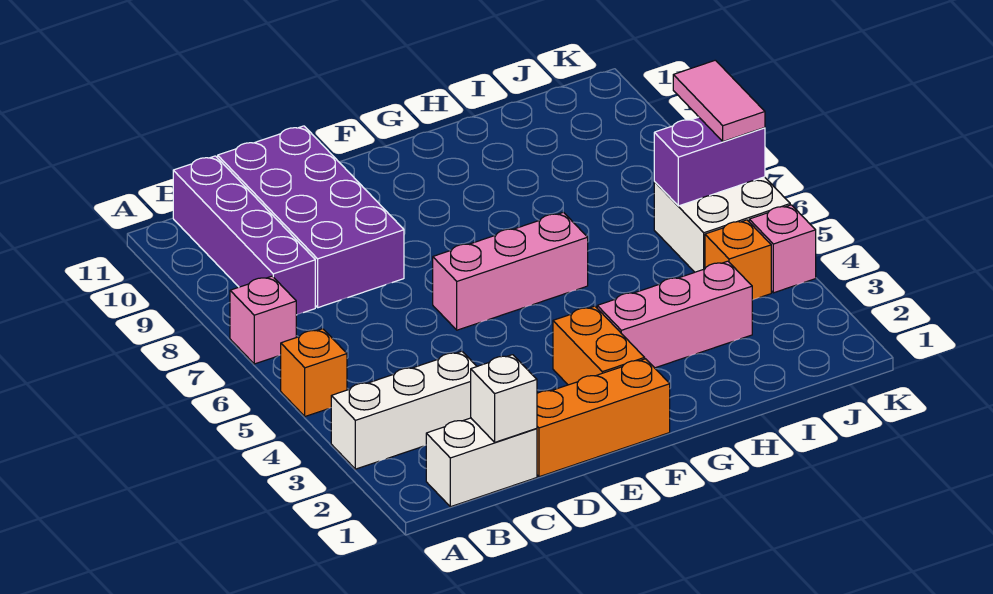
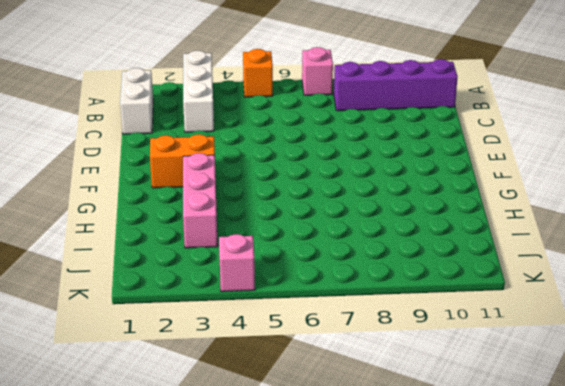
none -> purple brick C8:D11 level 1
none -> orange brick D1:F1 level 1
none -> pink brick E6:G6 level 1

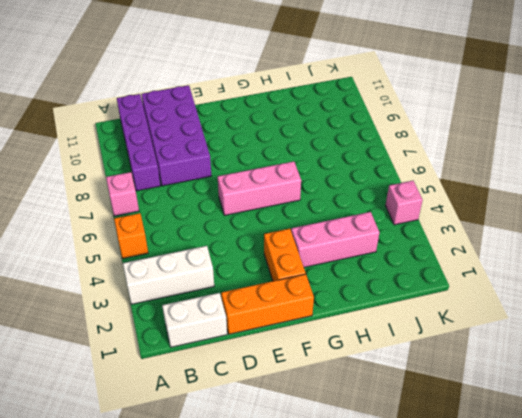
none -> orange brick J4 level 1
none -> white brick J5:K6 level 1
none -> white brick C1 level 2

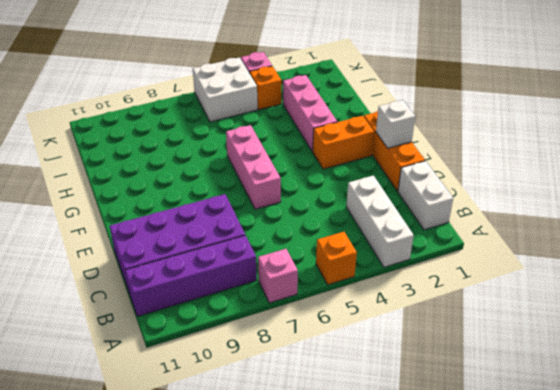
white brick E1 level 2 -> white brick C1 level 2
none -> purple brick J6:K6 level 2
none -> pink tile K6:K7 level 3

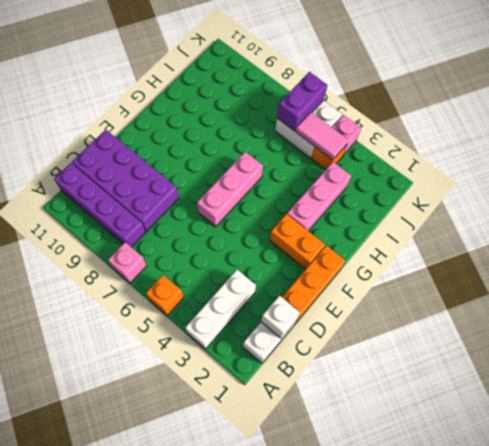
pink tile J4:J5 level 2 -> pink tile K6:K7 level 3

